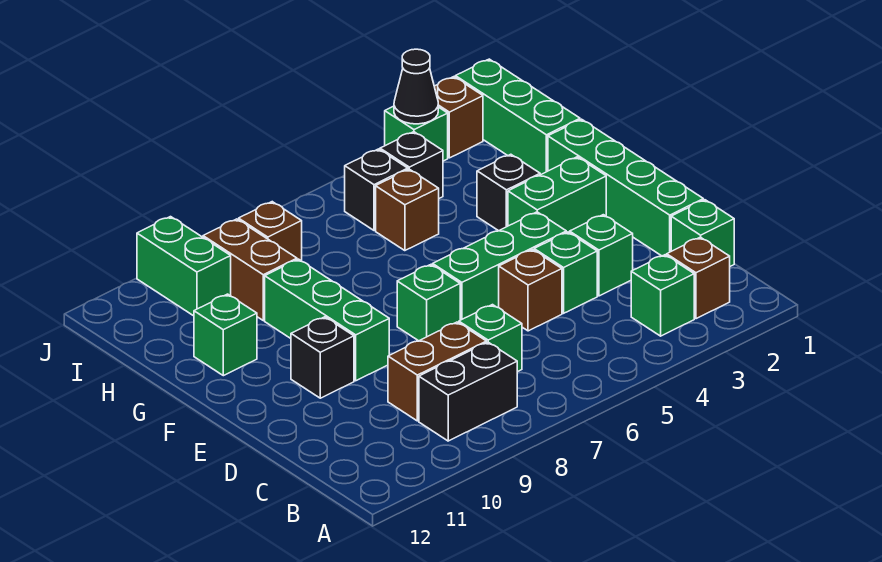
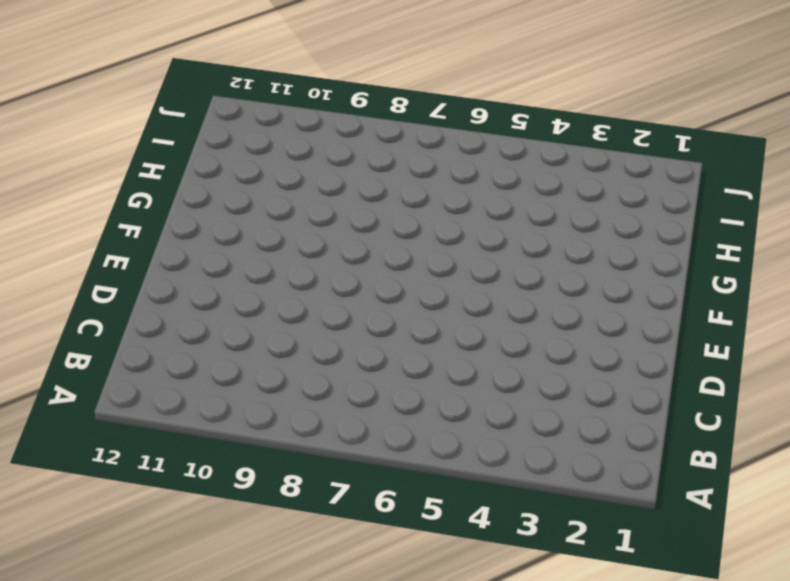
none -> brown brick B2 level 1
none -> green brick B3 level 1
none -> black brick B8:B9 level 1

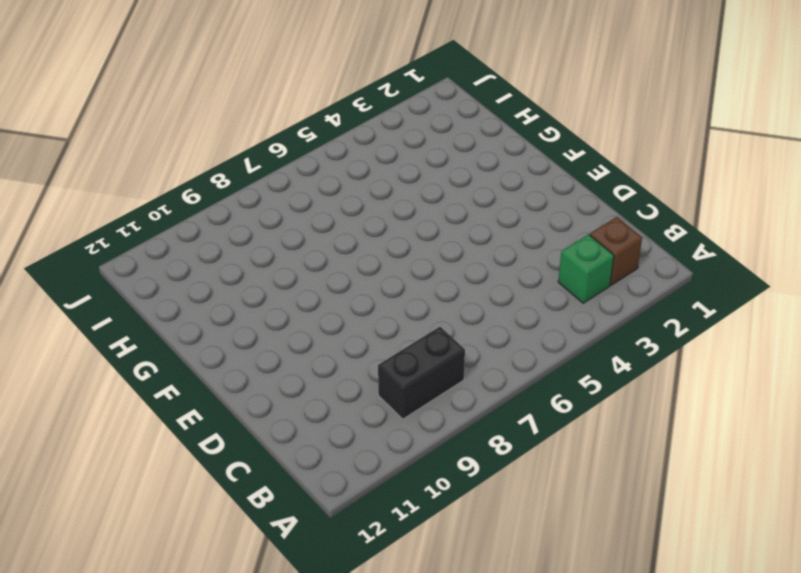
none -> green brick C1 level 1
none -> green brick C7 level 1
none -> brown brick C8:C9 level 1

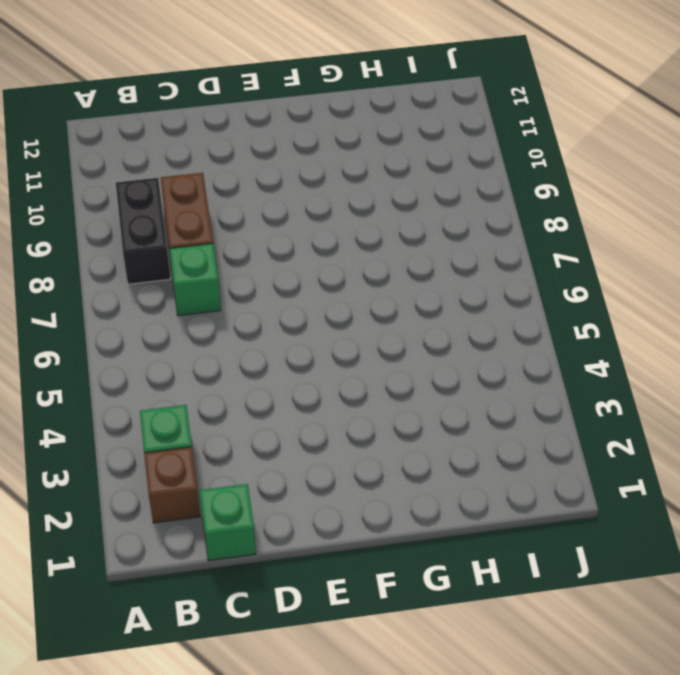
none -> green brick D1:G1 level 1
none -> green brick D3 level 1
none -> green brick D4 level 1

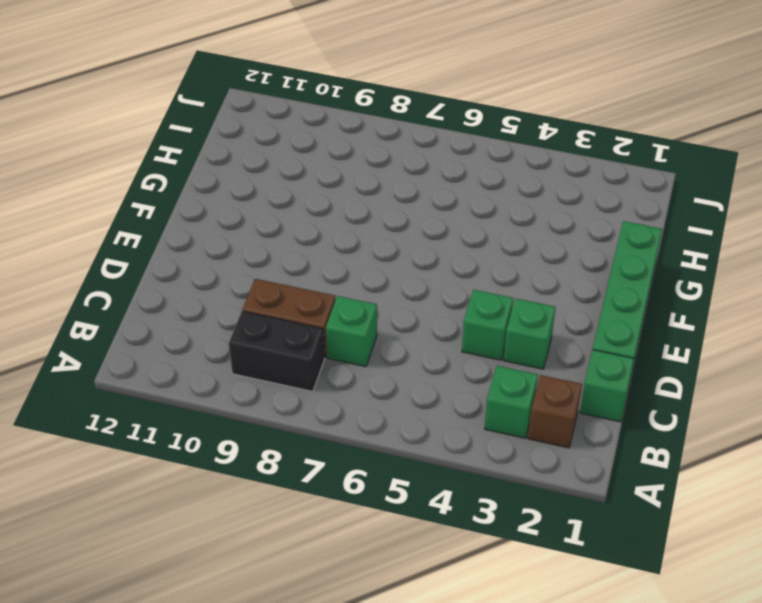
none -> brown brick D5 level 1
none -> green brick E4:E6 level 1
none -> green brick E7 level 1

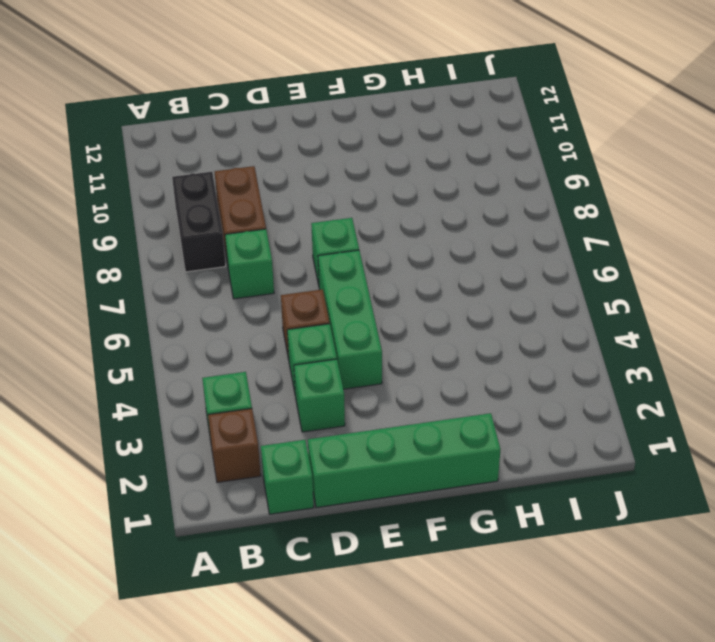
none -> green brick E9:G9 level 1
none -> black brick E10 level 1
none -> green brick F2:F3 level 1

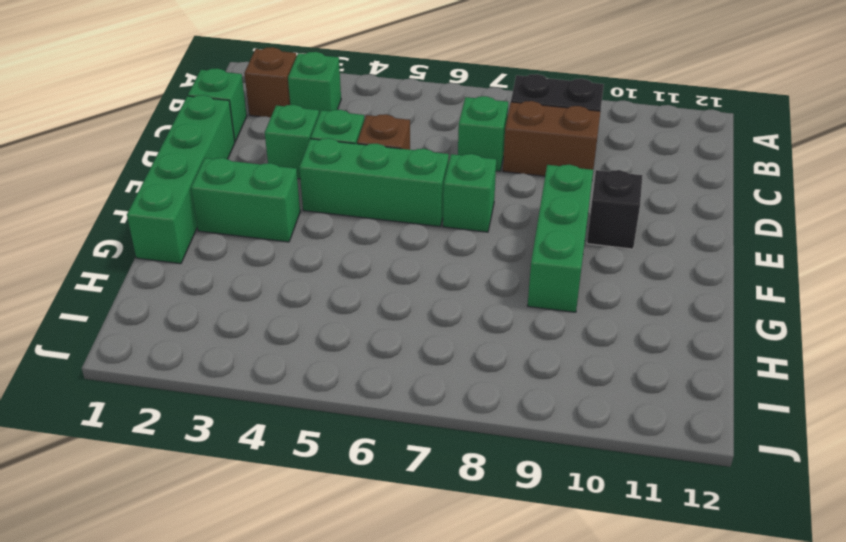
none -> black brick G3 level 1
none -> green brick G11 level 1
none -> green brick H1:J1 level 1

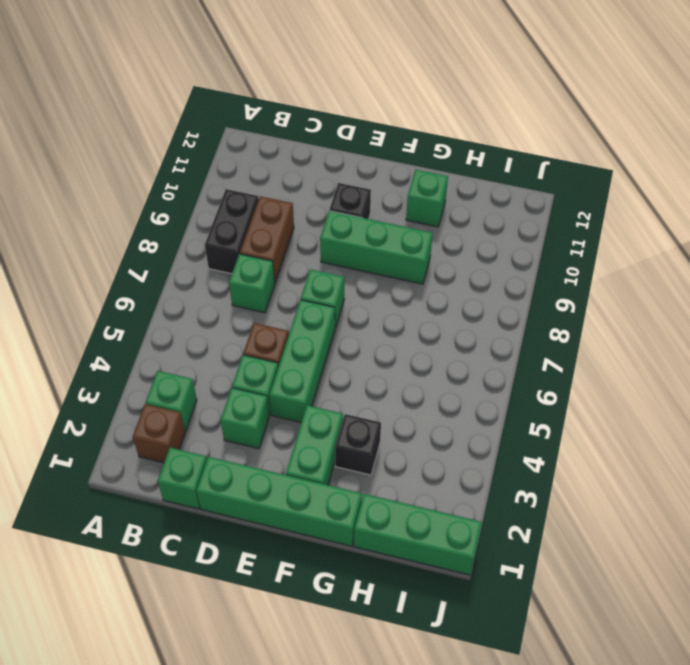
none -> brown brick H5 level 1
none -> brown brick H9:I9 level 1
none -> black brick I4 level 1

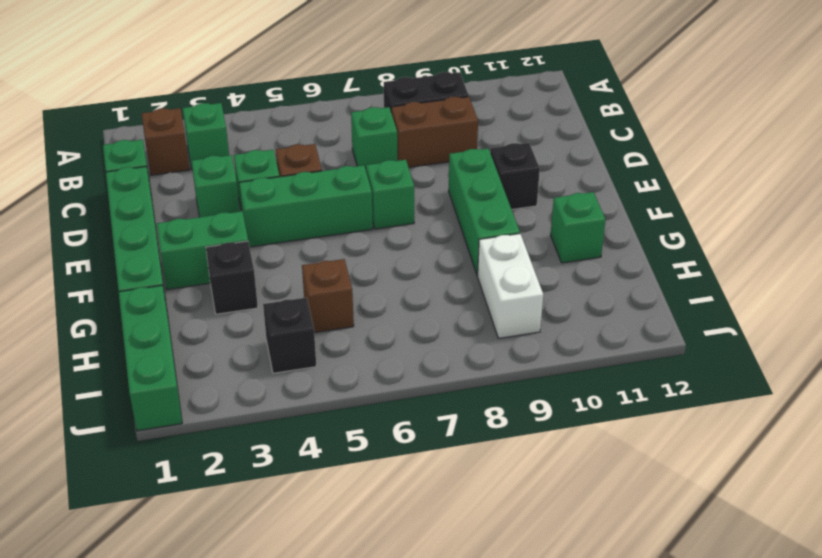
white brick H9:I9 level 1 -> brown brick H9:I9 level 1
none -> black brick I5 level 1
none -> brown brick I8 level 1
none -> green brick I10:J10 level 1

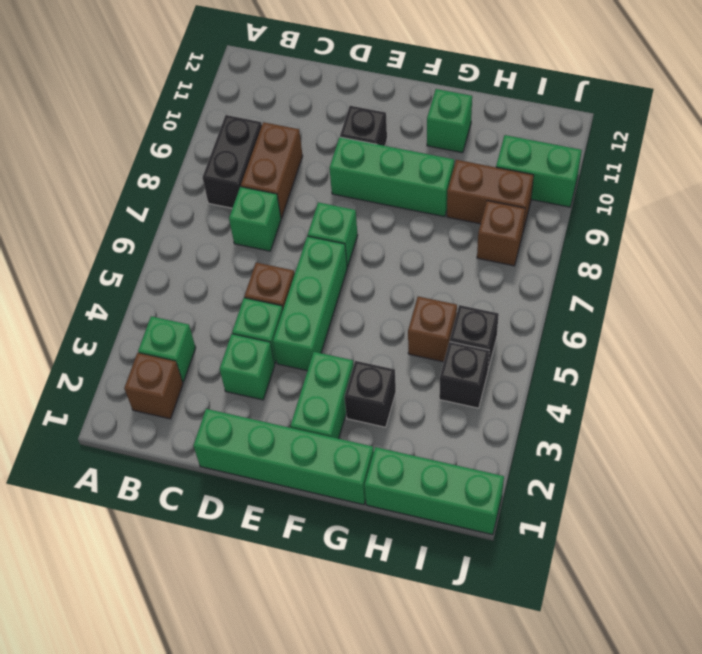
none -> green brick C1 level 1
none -> brown brick J2 level 1
none -> green brick J3 level 1

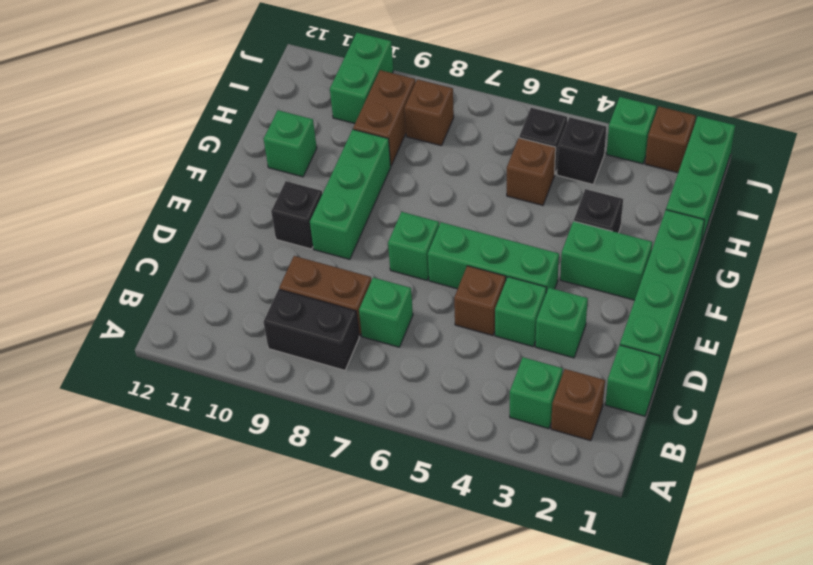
none -> black cone J3 level 2

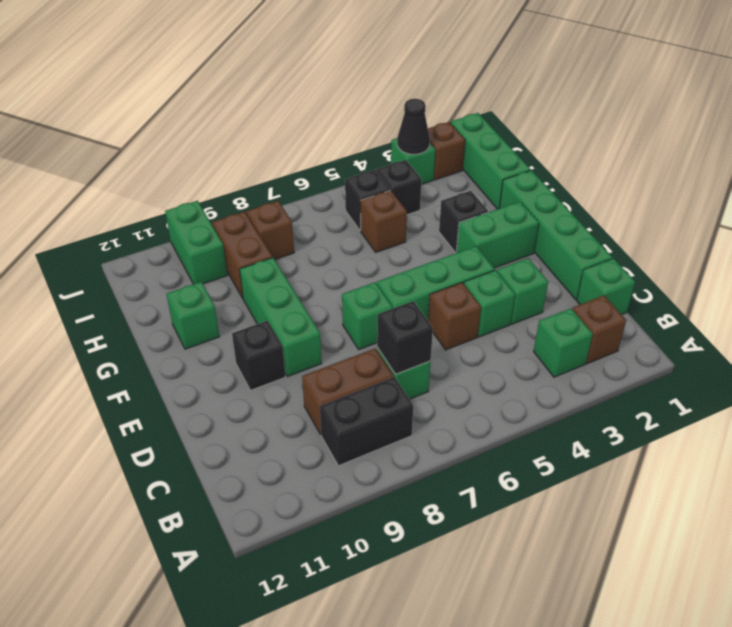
black brick C7 level 2 -> none

